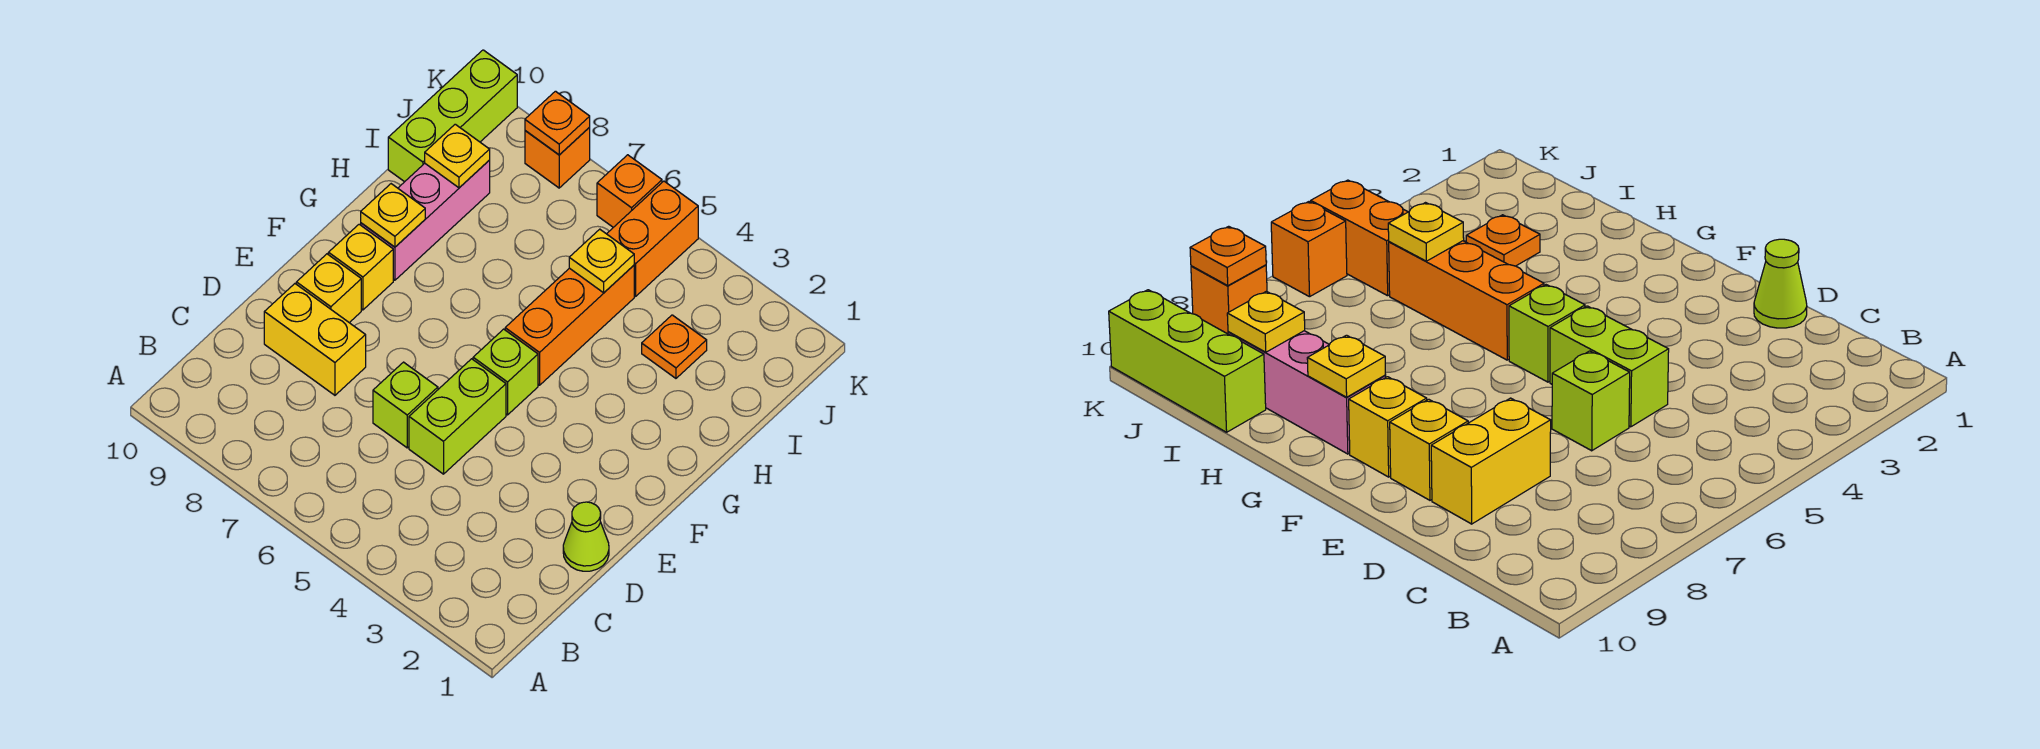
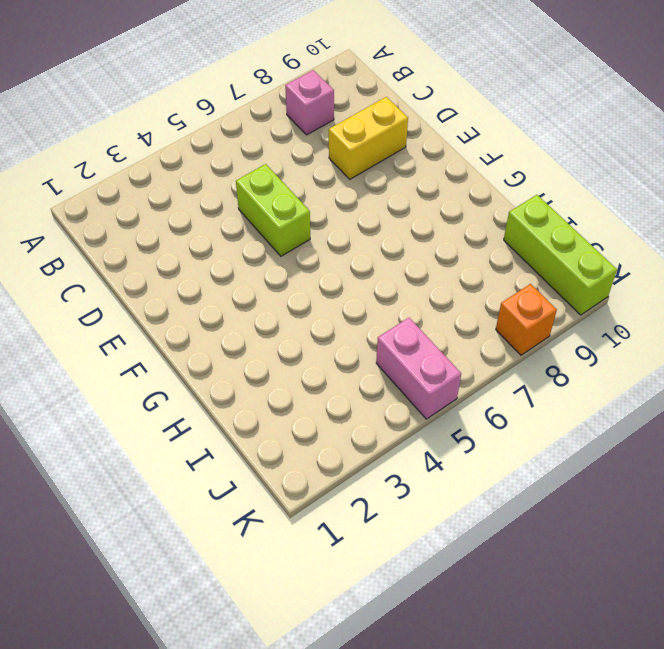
pink brick B8 level 1 -> none
pink brick J5:K5 level 1 -> orange brick J5:K5 level 1
none -> lime cone D1 level 1
none -> lime brick D6 level 1
none -> yellow brick E9 level 1

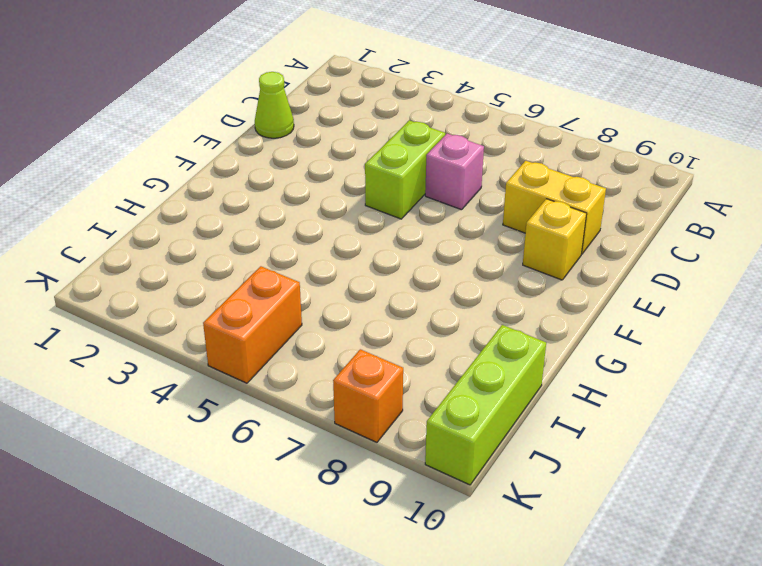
pink brick D6 level 1 -> lime brick D6 level 1
none -> lime brick F5 level 1
none -> yellow brick F9 level 1
none -> orange brick G5:I5 level 1

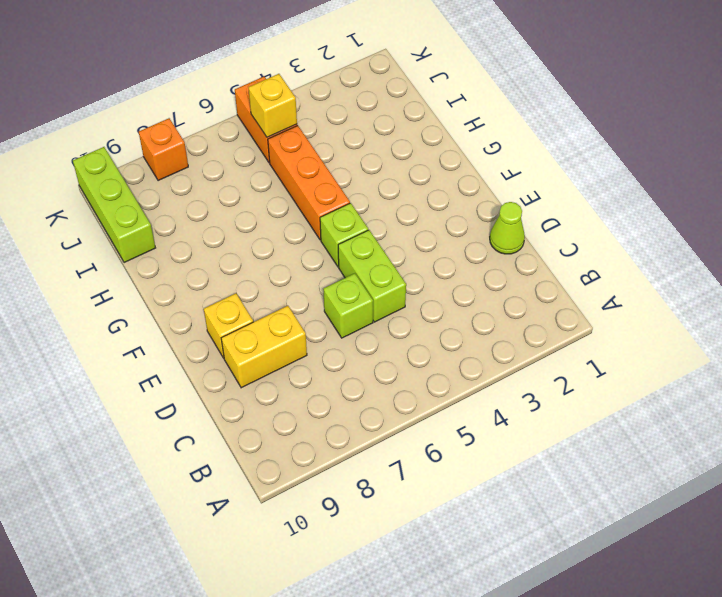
yellow brick J5 level 2 -> yellow brick F9 level 1
none -> pink brick G9:I9 level 1
none -> orange plate I3 level 1
none -> orange brick K6 level 1

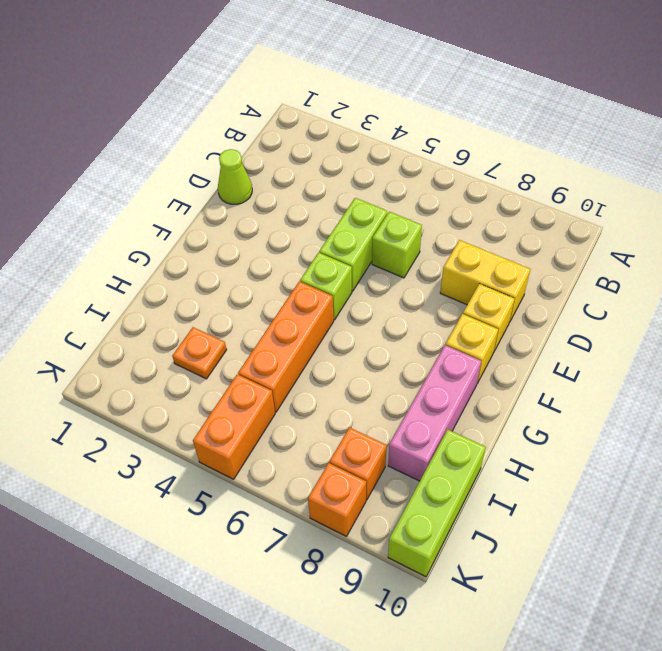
orange brick J8 level 1 -> orange brick K6 level 1
none -> yellow plate G9 level 2
none -> yellow plate I5 level 2
none -> yellow plate I9 level 2

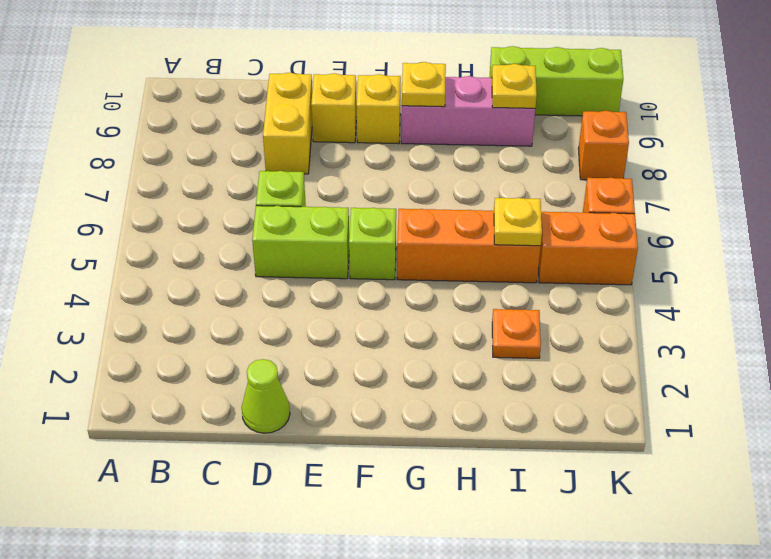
none -> orange plate K8 level 2

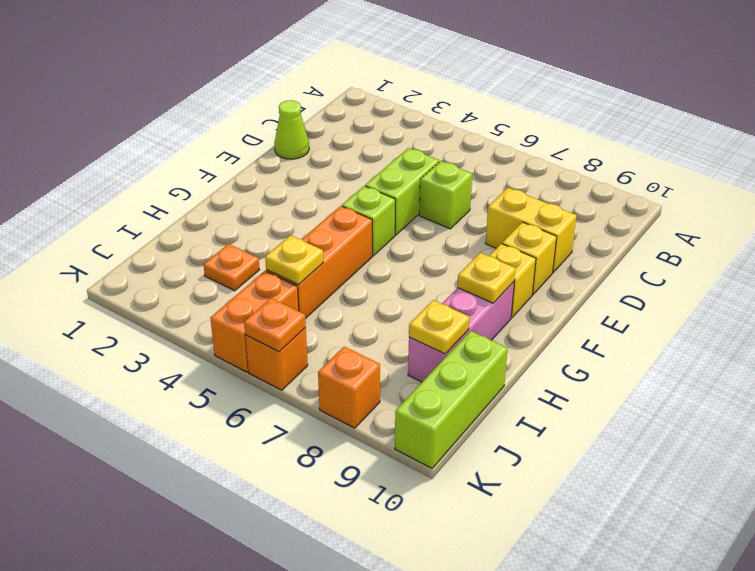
orange plate K6 level 2 -> orange plate K8 level 2

